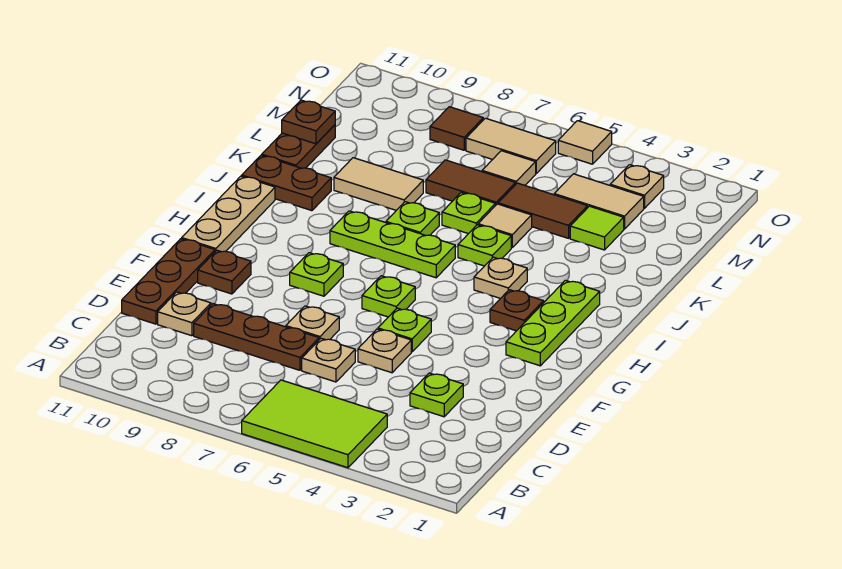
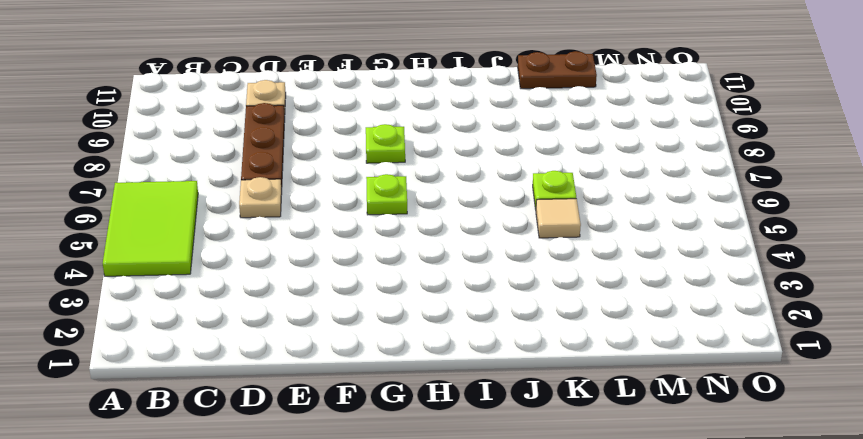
none -> lime plate D3 level 1
none -> brown plate D11:F11 level 1
none -> tan plate E5 level 1
none -> tan plate E7 level 1

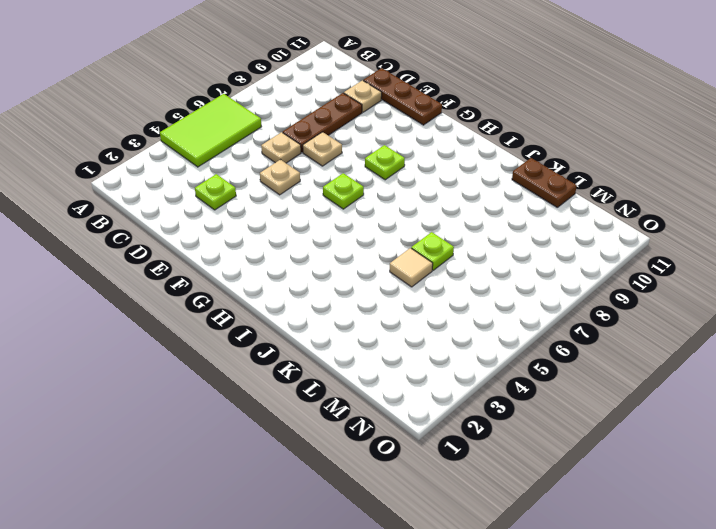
none -> lime plate F5 level 1
none -> brown plate F10 level 1
none -> lime plate G2:I2 level 1
none -> tan plate G11:I11 level 1

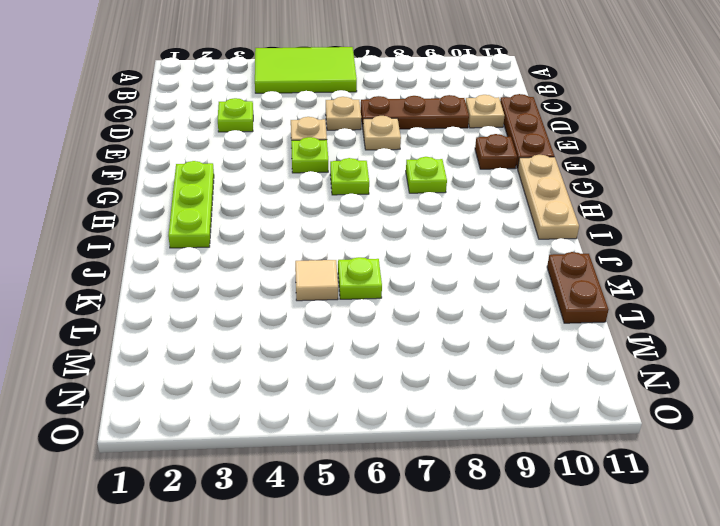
none -> brown plate H3 level 1
none -> tan plate I4 level 1
none -> lime plate I6:I8 level 1
none -> lime plate J5 level 1

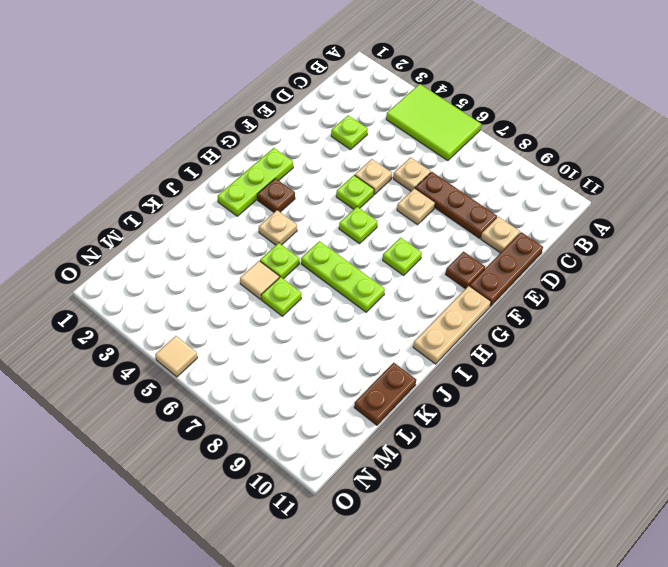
none -> lime plate J7 level 1
none -> brown plate J10:J11 level 1
none -> tan tile K8:K9 level 1
none -> lime tile L3 level 1

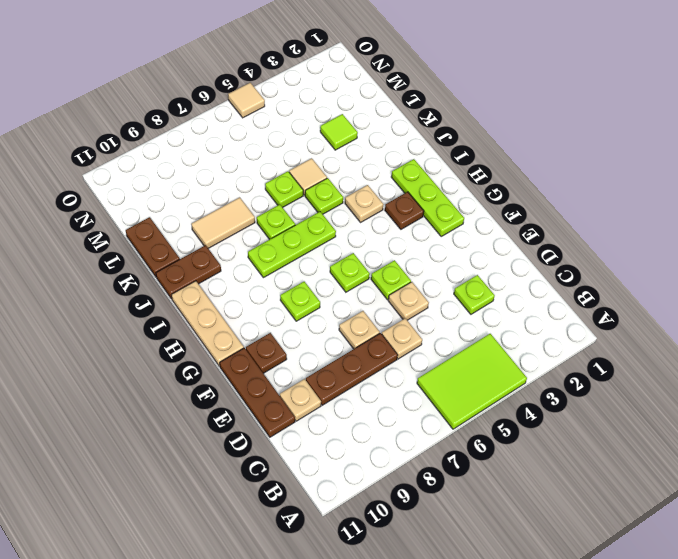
none -> brown tile L4:L5 level 1
none -> brown tile L6:L7 level 1
none -> tan tile M3:M4 level 1
none -> tan tile M6 level 1

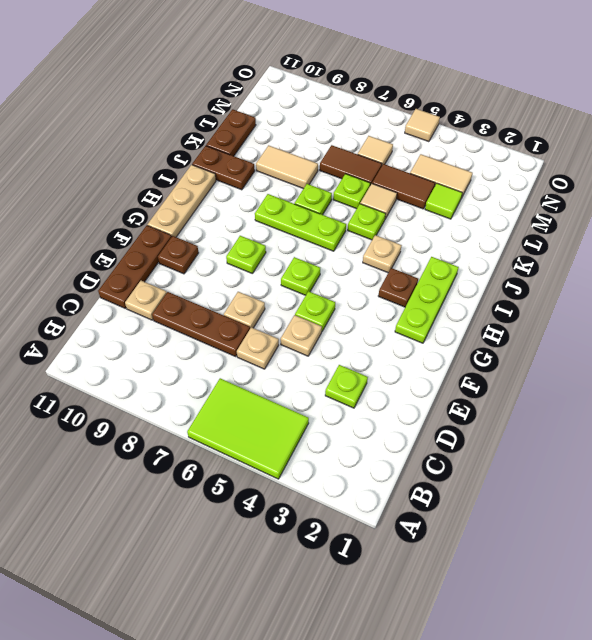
none -> tan plate N3 level 1
none -> tan tile N6:N7 level 1
none -> brown tile N8 level 1
none -> brown plate L11 level 2

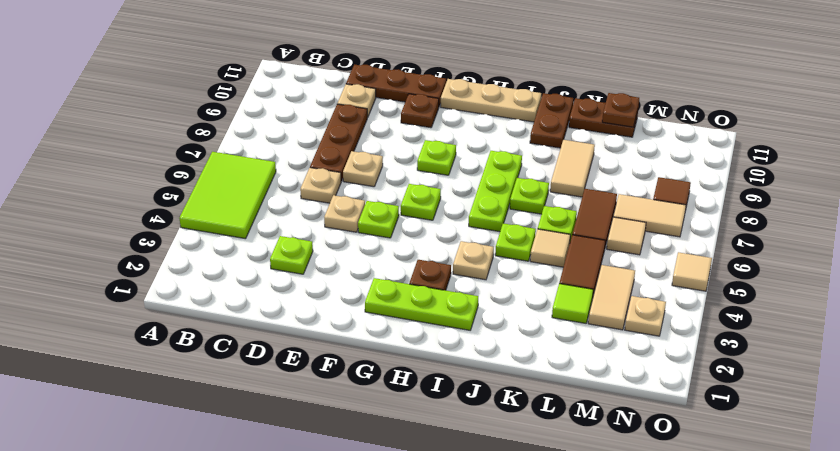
tan tile M7:N7 level 1 -> tan tile N6:N7 level 1

